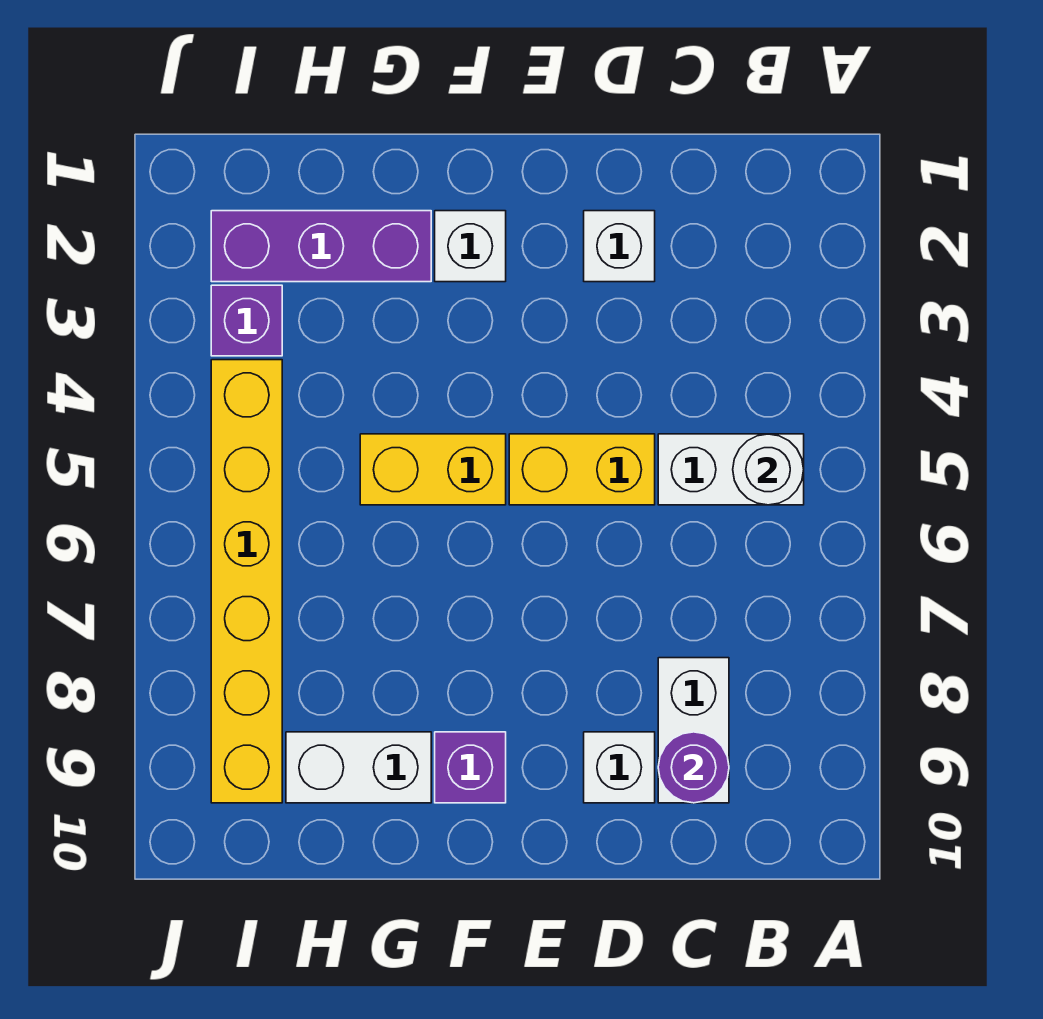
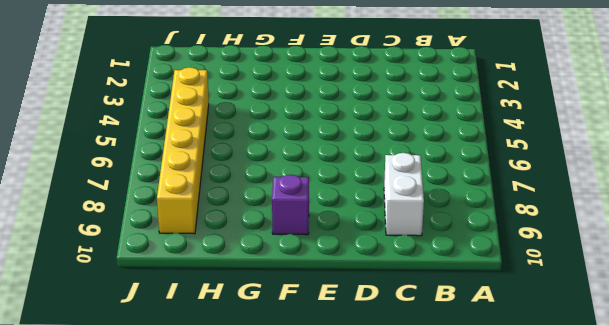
none -> white brick B5:C5 level 1
none -> white brick D2 level 1
none -> yellow brick D5:E5 level 1

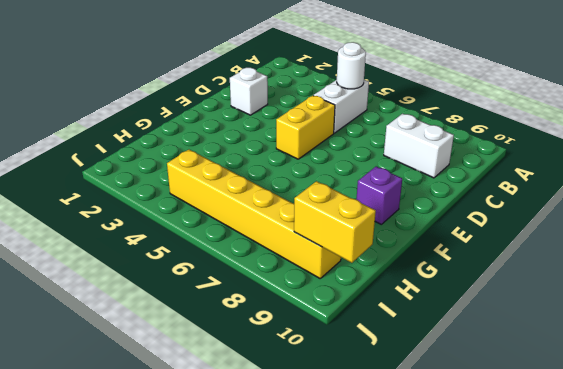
yellow brick I9:I10 level 2 -> yellow brick F5:G5 level 1
none -> white brick D9 level 1
none -> white brick F2 level 1
none -> purple brick G2:I2 level 1

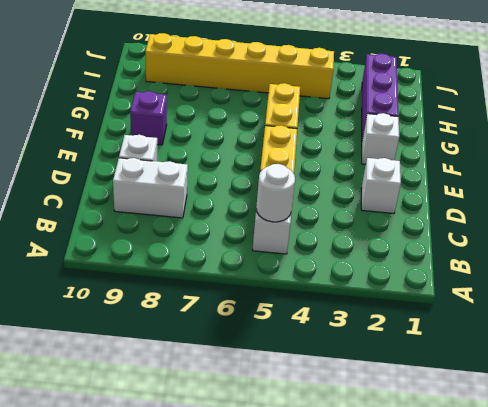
none -> white brick G9:H9 level 1
none -> purple brick I3 level 1
none -> purple round brick C9 level 2

